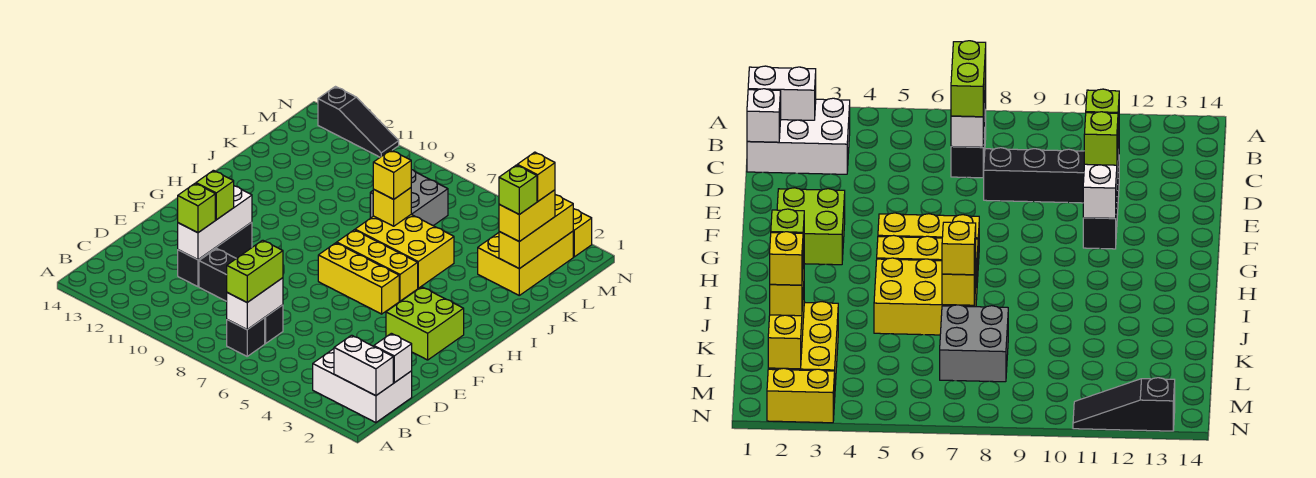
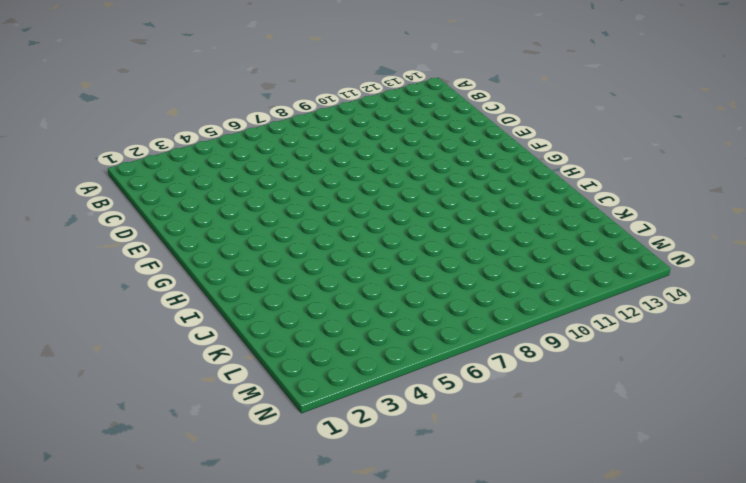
none -> white brick B1:C3 level 1
none -> black brick B7 level 1
none -> black brick C7 level 1

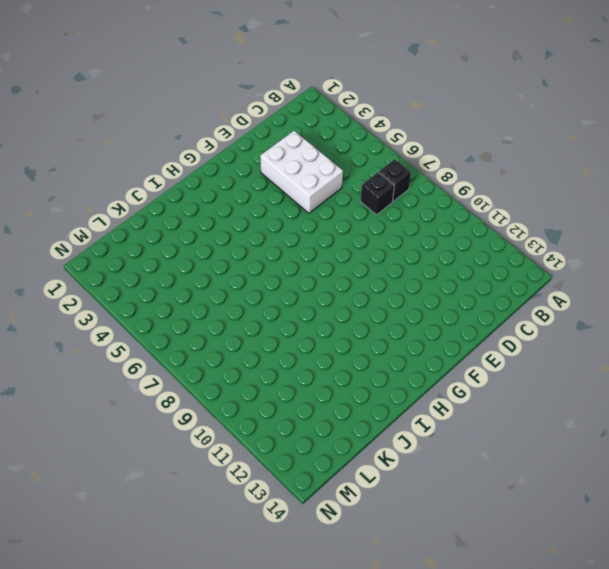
white brick D3:E5 level 1 -> white brick B1:C3 level 1
none -> black brick D8:D10 level 1
none -> black brick D11:F11 level 1
none -> lime brick F2:G3 level 1

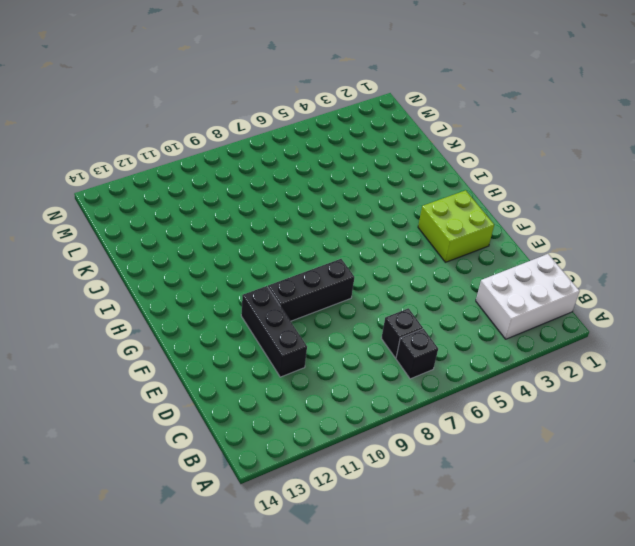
black brick F8:F10 level 1 -> black brick D8:D10 level 1
none -> yellow brick G5:G7 level 1
none -> yellow brick H5:H7 level 1
none -> yellow brick I5:J7 level 1

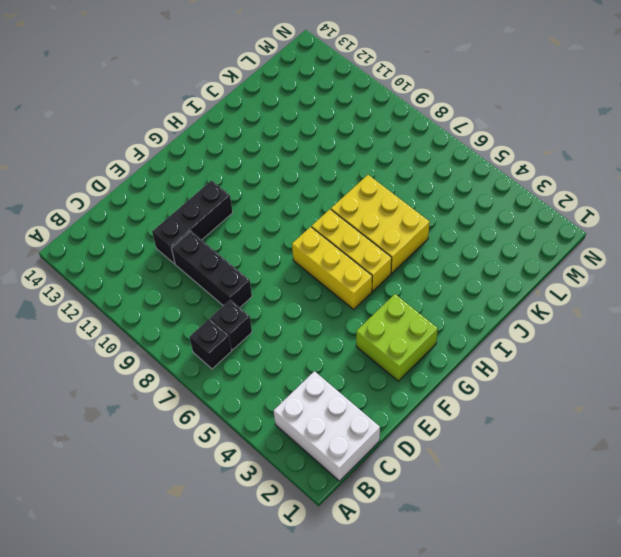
none -> yellow brick K2:M3 level 1
none -> grey brick K7:L8 level 1
none -> yellow brick N2:N3 level 1

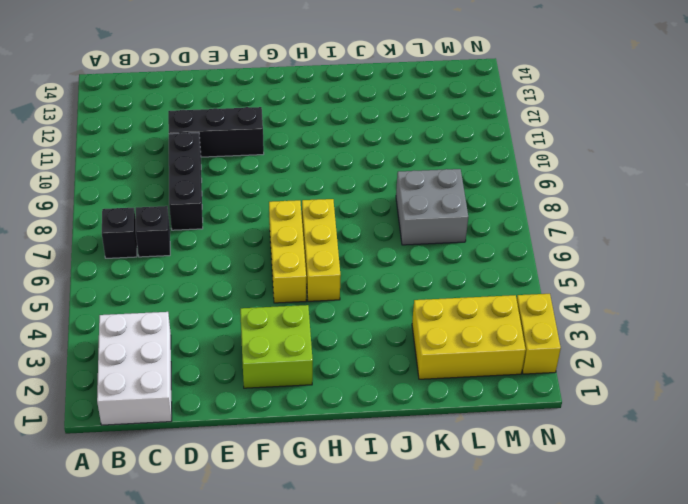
none -> yellow brick I5:J7 level 1
none -> black slope N11:N13 level 1 top 13
none -> white brick B1:B2 level 2

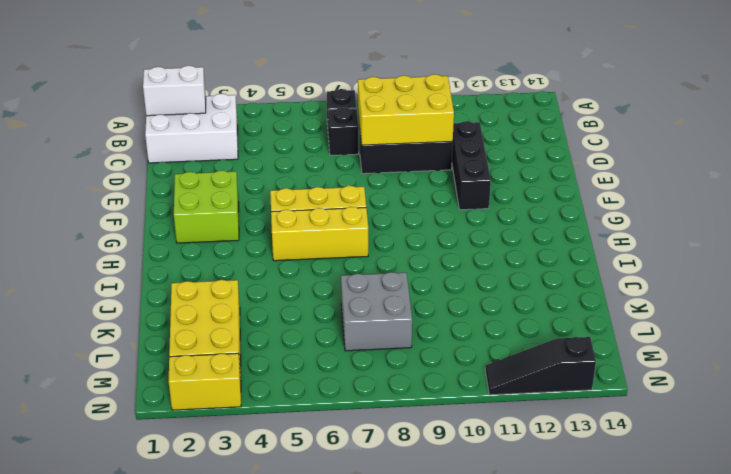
yellow brick C8:D10 level 2 -> yellow brick I5:J7 level 1
none -> white brick B7:C7 level 2
none -> white brick C1 level 2
none -> white brick D11:F11 level 2

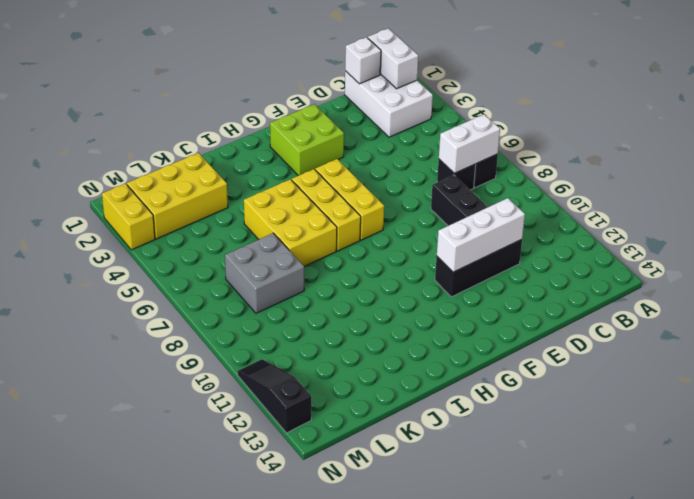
none -> yellow brick J7 level 2
none -> yellow brick K2:M2 level 2
none -> lime brick B7:C7 level 3

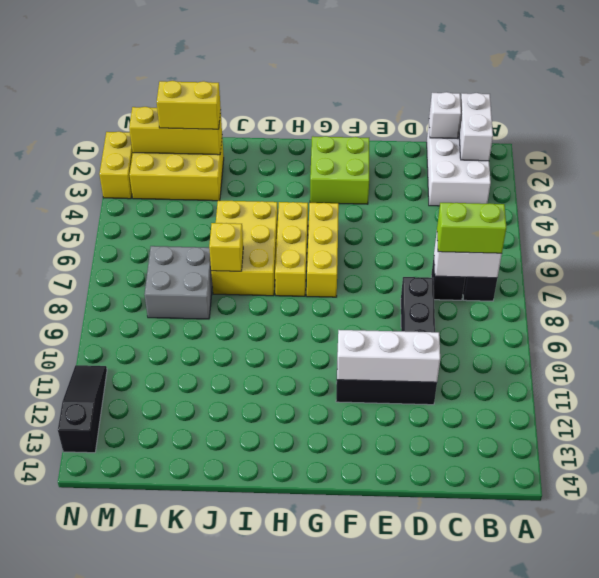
none -> lime brick D11 level 3
none -> lime brick E11 level 3
none -> yellow brick J7 level 3

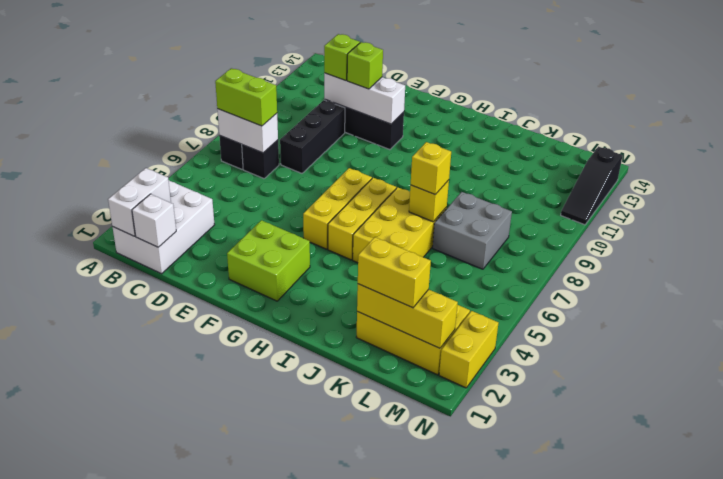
none -> lime brick K2 level 4
none -> yellow brick L2 level 4

